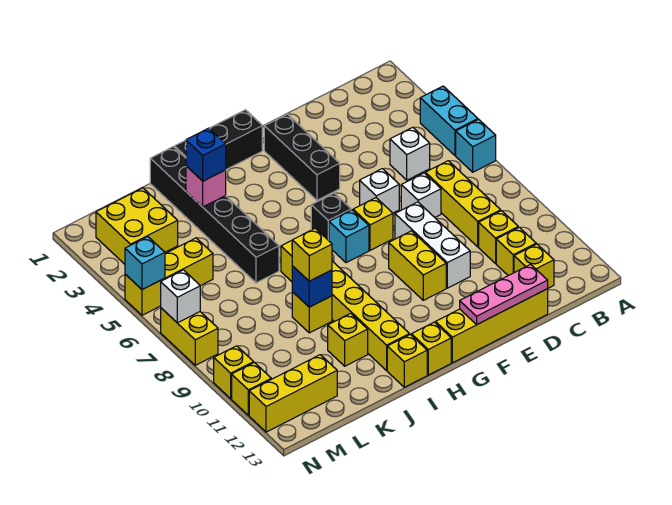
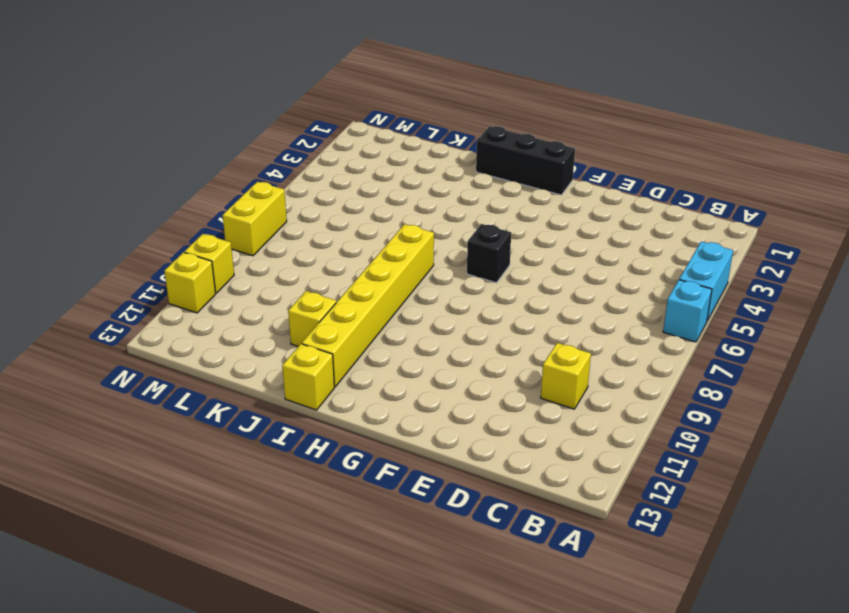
none -> white brick C5 level 1
none -> yellow brick C7:C9 level 1
none -> yellow brick C11 level 1
none -> yellow brick C12 level 1

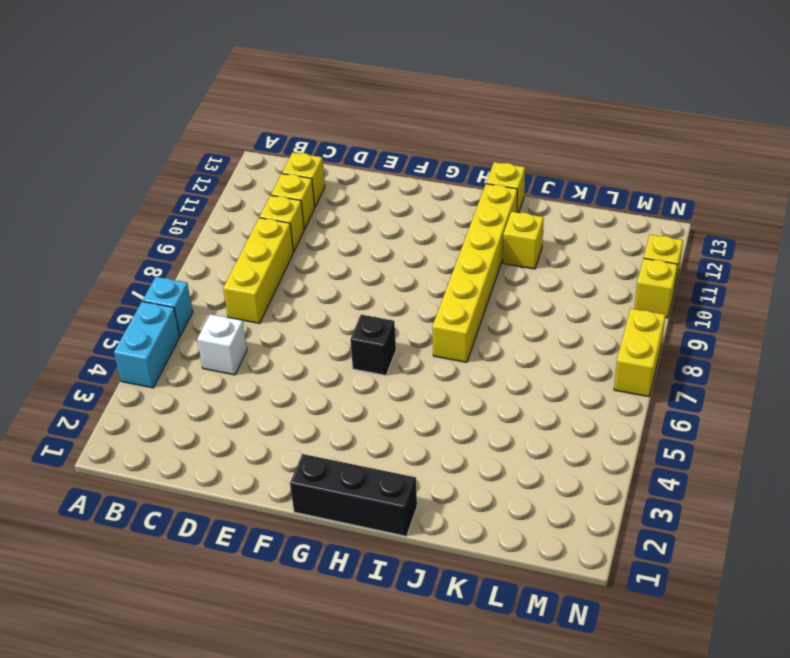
none -> white brick D7 level 1
none -> yellow brick D13:G13 level 1
none -> white brick E6 level 1
none -> white brick E8:E10 level 1

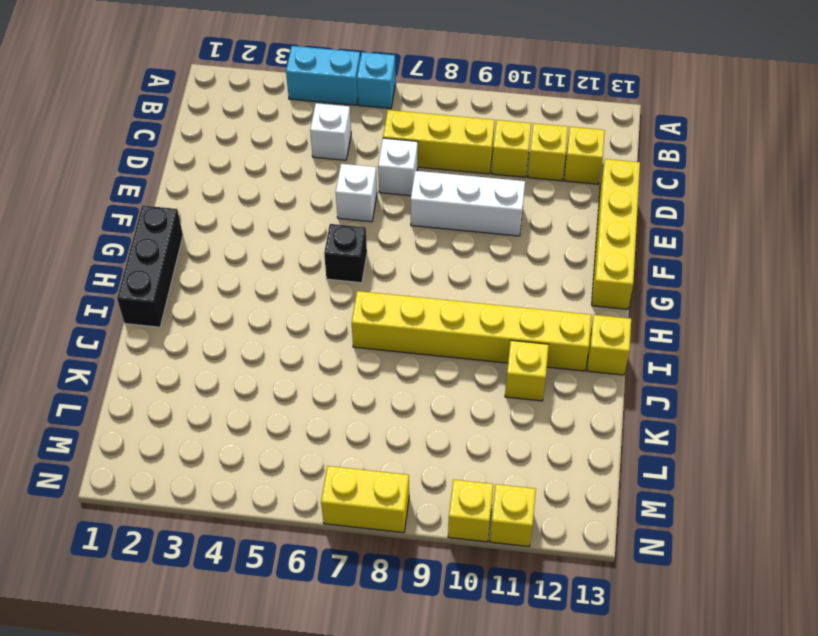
none -> black brick F2:F4 level 1
none -> yellow brick F7 level 1
none -> yellow brick F9:F10 level 1
none -> cyan brick G7 level 1

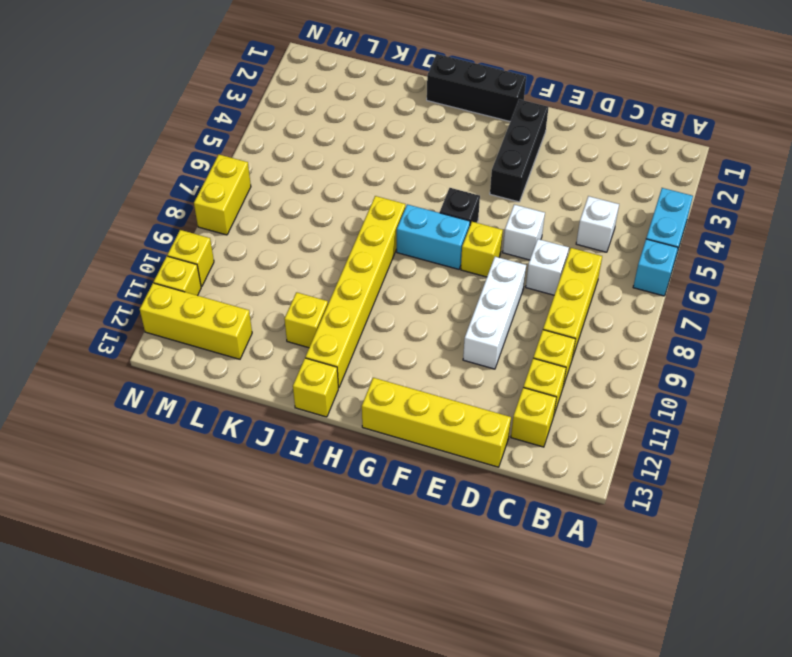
cyan brick G7:H7 level 1 -> cyan brick G7 level 1
none -> yellow brick F9:F10 level 1
none -> yellow brick H13 level 1
none -> black brick J1:J6 level 1
none -> yellow brick J9 level 1

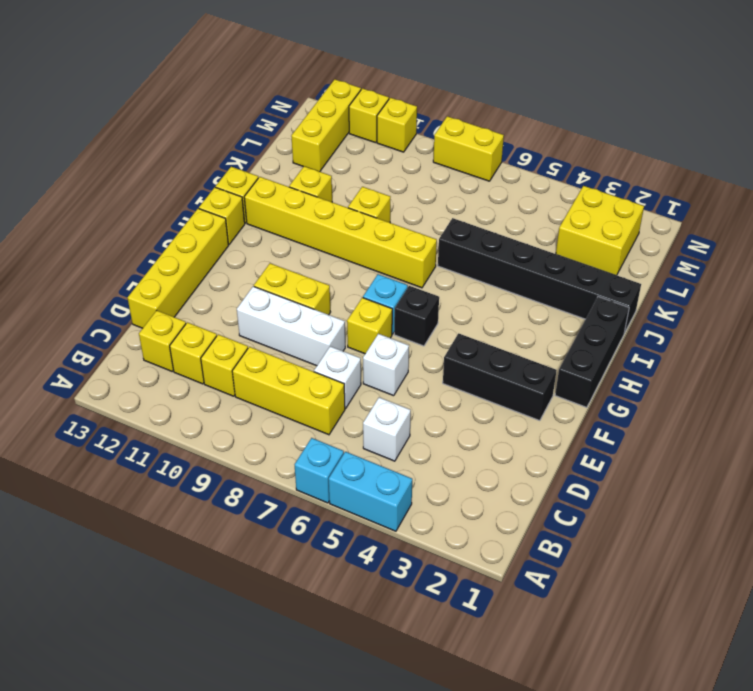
none -> yellow brick L5:N5 level 1
none -> pink plate D13:F13 level 2
none -> pink brick J3 level 2
none -> blue brick J9 level 2

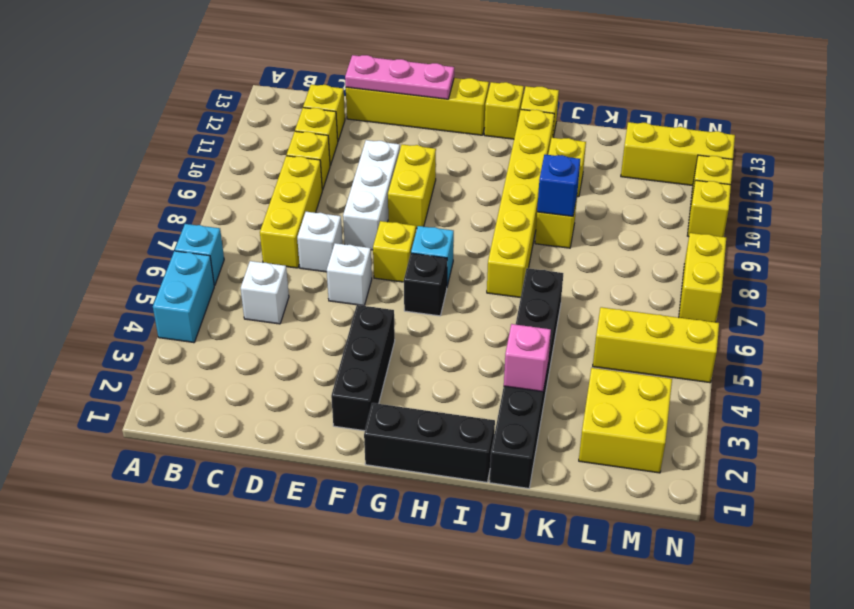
none -> cyan brick N5 level 2
none -> white brick N7 level 2
none -> blue brick J3 level 3
none -> yellow brick J9 level 3

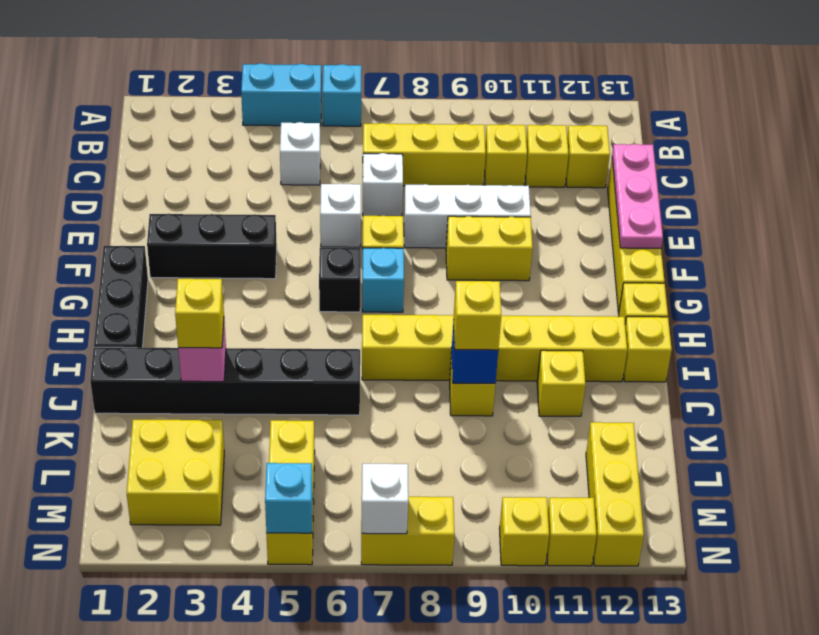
yellow brick J3 level 3 -> blue brick J3 level 3

